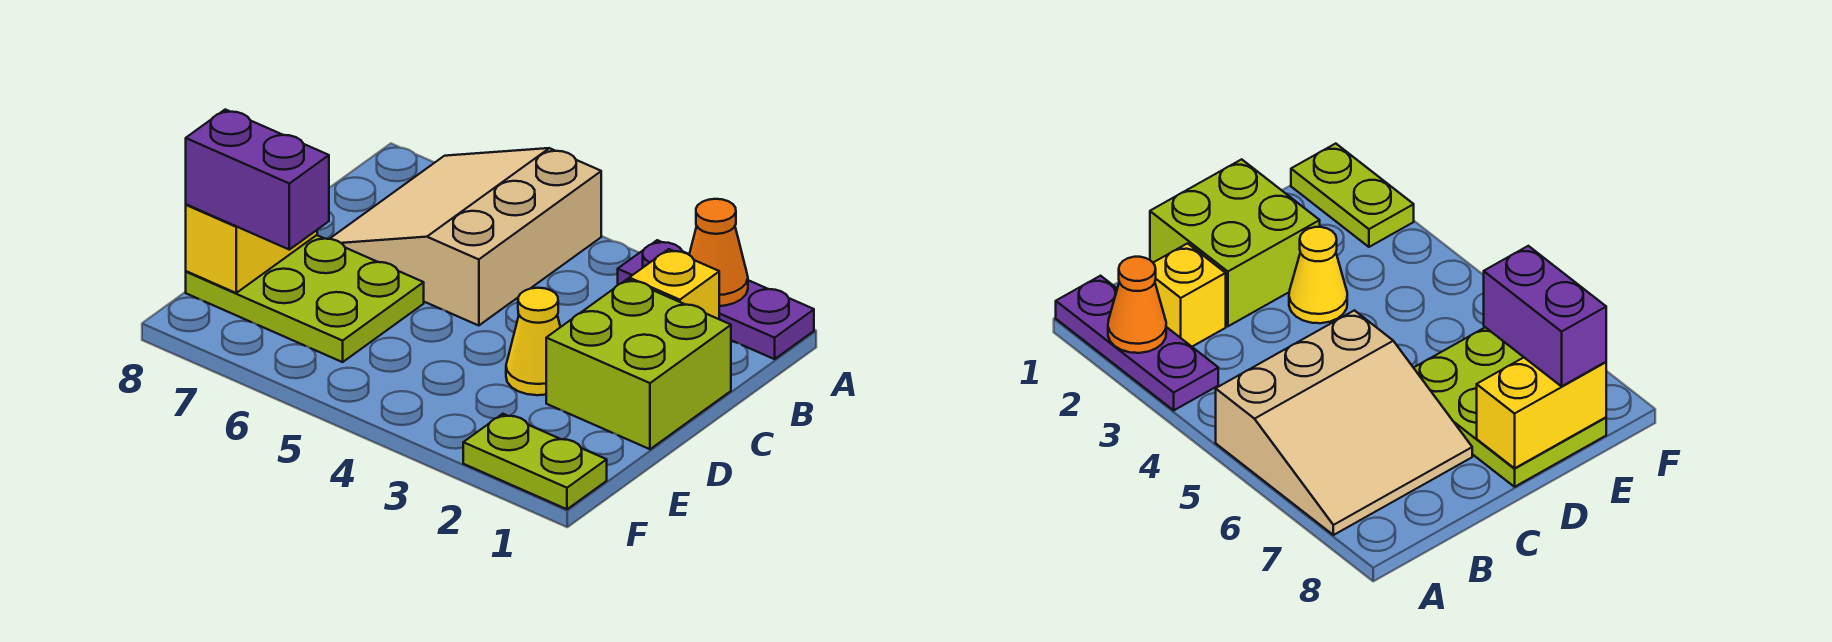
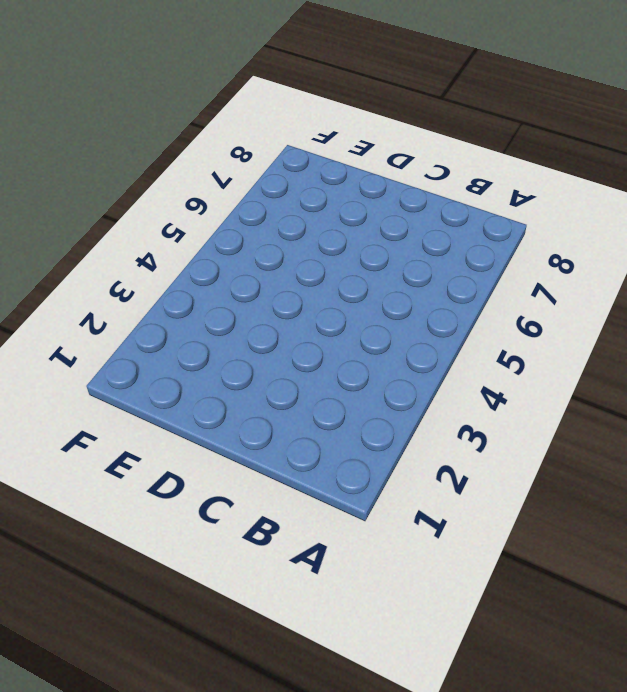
none -> purple plate A1:A3 level 1
none -> tan slope A5:C7 level 1 top 5

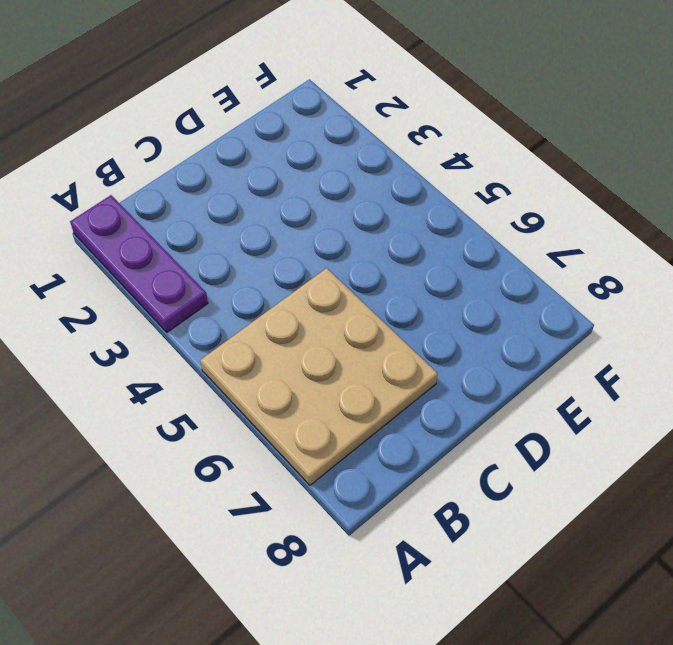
tan plate A5:C7 level 1 -> tan slope A5:C7 level 1 top 5
none -> yellow brick B2 level 1
none -> lime brick C1:D2 level 1

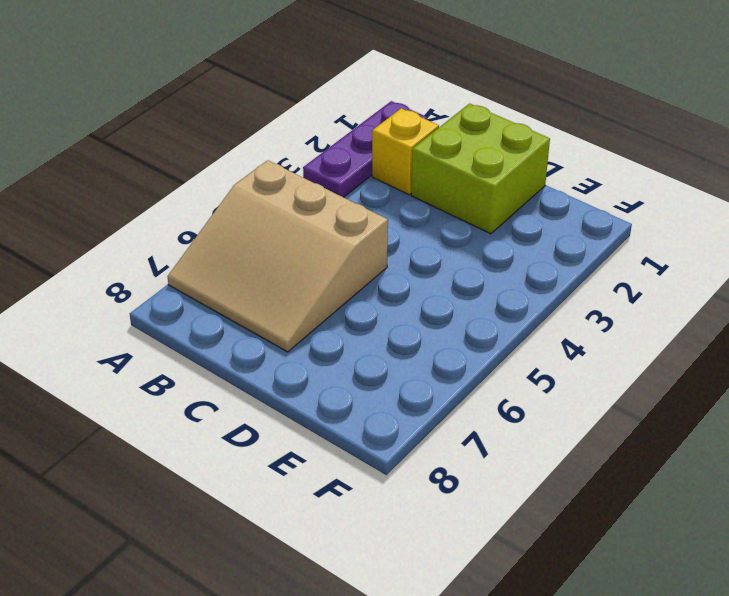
none -> yellow cone D3 level 1
none -> lime plate D6:E8 level 1

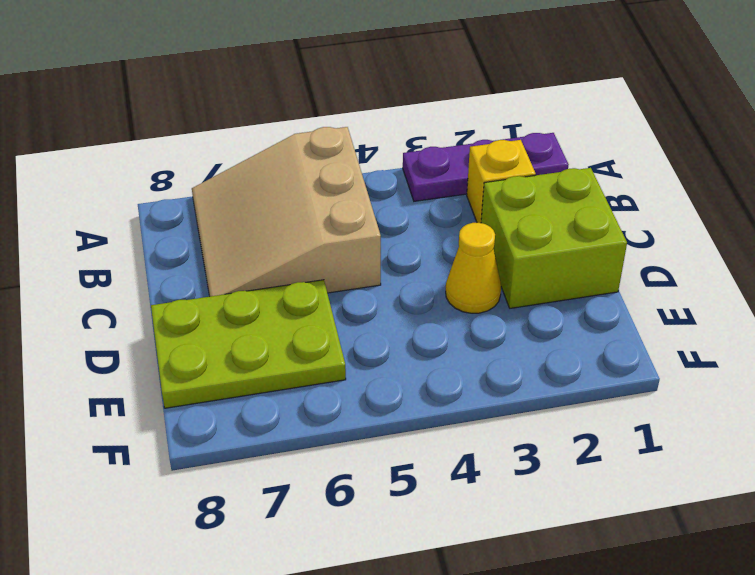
none -> lime plate F1:F2 level 1
none -> orange cone A2 level 2

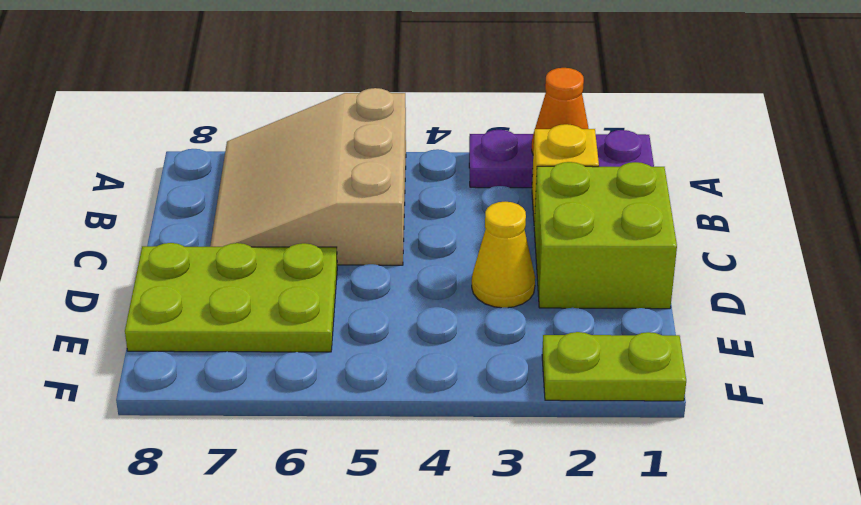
none -> yellow brick D8:E8 level 2
none -> purple brick E7:E8 level 3

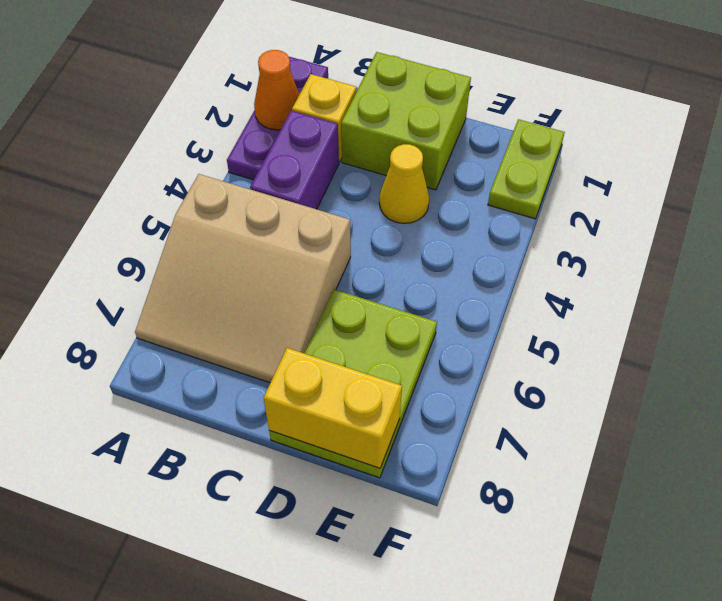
purple brick B3:B4 level 1 -> purple brick E7:E8 level 3

